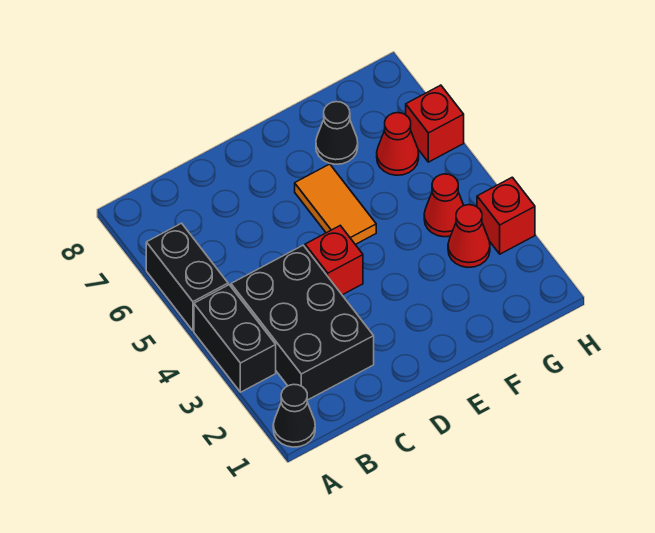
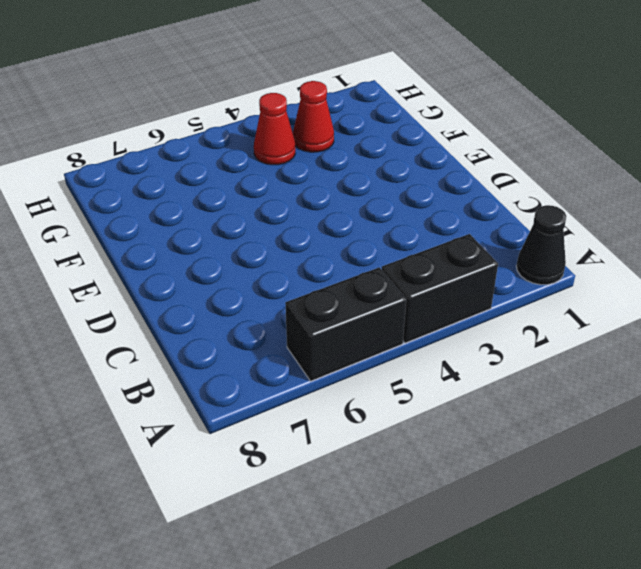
none -> black brick B2:C4 level 1
none -> red brick D4 level 1
none -> orange tile E5:E6 level 1

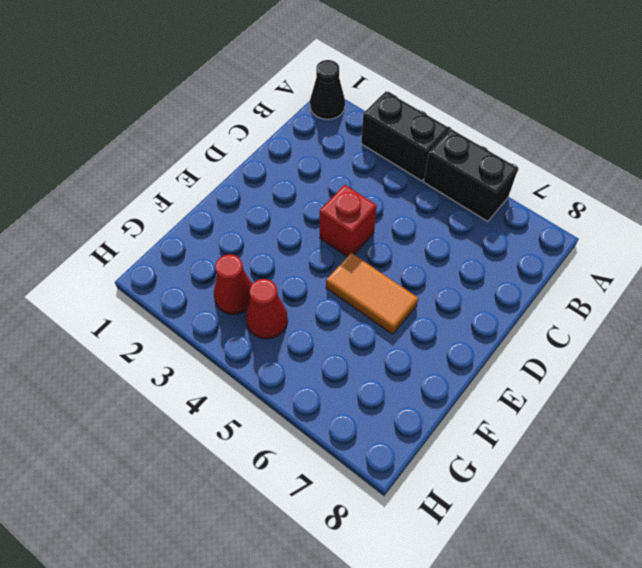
none -> black brick B2:C4 level 1
none -> black cone F7 level 1
none -> red cone G6 level 1

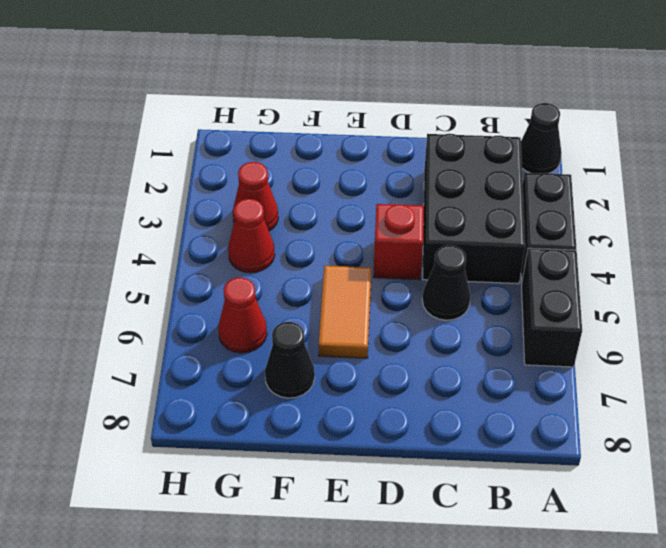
black cone C5 level 1 -> none
none -> red brick H3 level 1
none -> red brick H6 level 1

